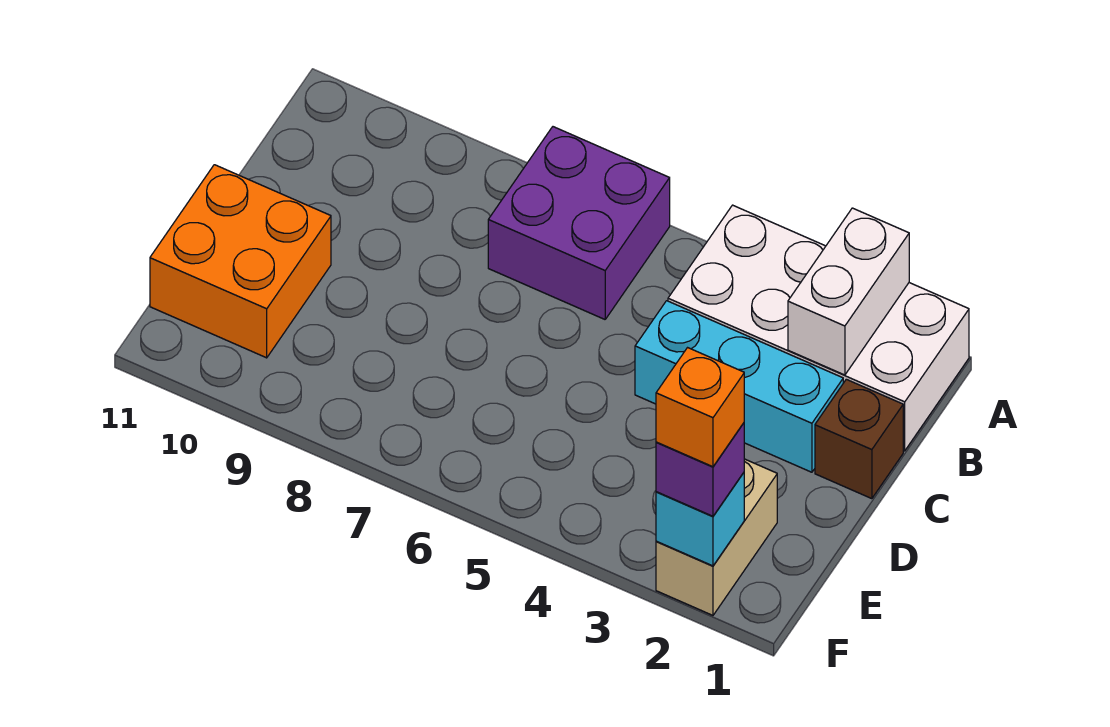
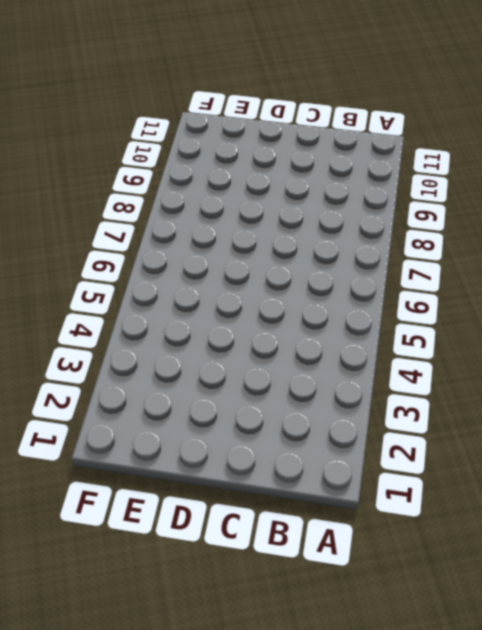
none -> white brick A1:B4 level 1
none -> purple brick A6:B7 level 1

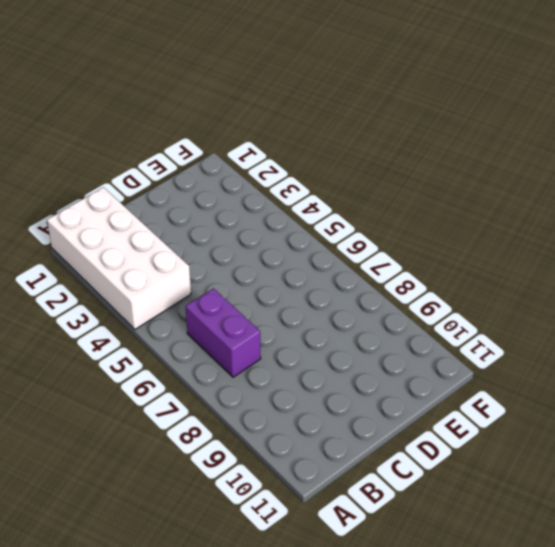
purple brick B6:B7 level 1 -> purple brick A6:B7 level 1
none -> brown brick C1 level 1
none -> cyan brick C2:C4 level 1

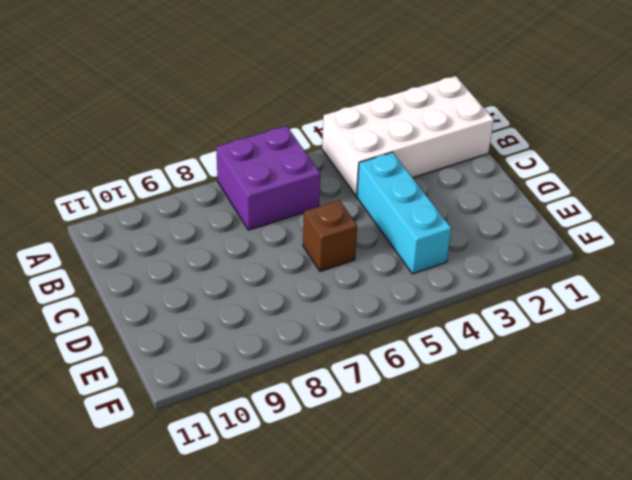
cyan brick C4:E4 level 1 -> cyan brick C2:C4 level 1
brown brick D6 level 1 -> brown brick C1 level 1
none -> orange brick D10:E11 level 1
none -> tan brick E2:F2 level 1

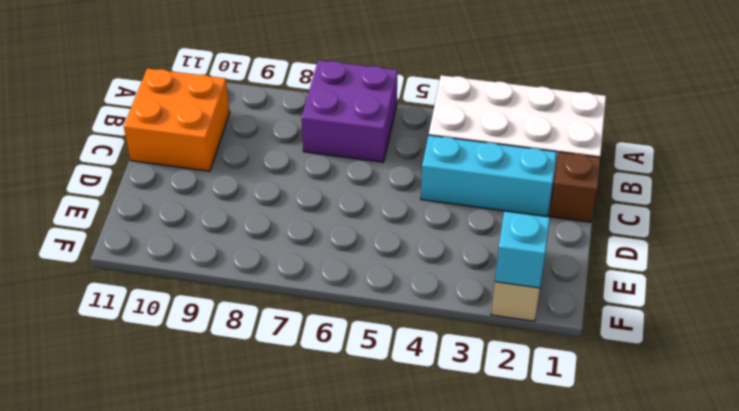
orange brick B10:C11 level 1 -> orange brick D10:E11 level 1
none -> white brick A2:B2 level 2
none -> purple brick F2 level 3

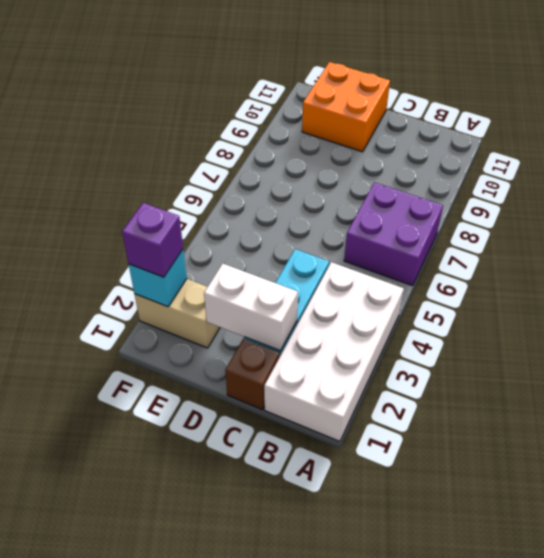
white brick C2:D2 level 2 -> white brick A2:B2 level 2
none -> orange brick F2 level 4

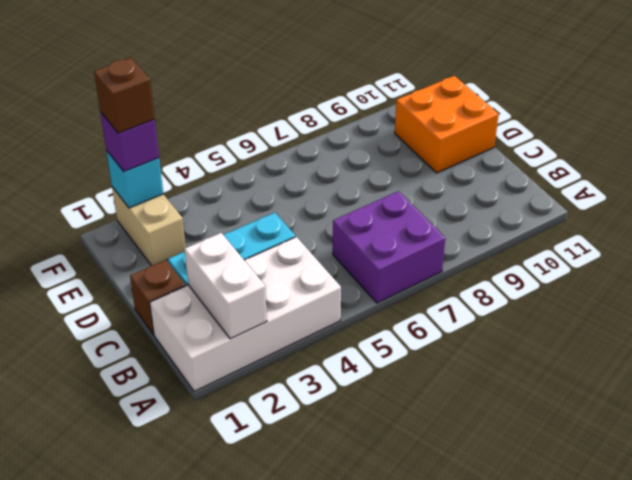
brown brick F2 level 4 -> orange brick F2 level 4

